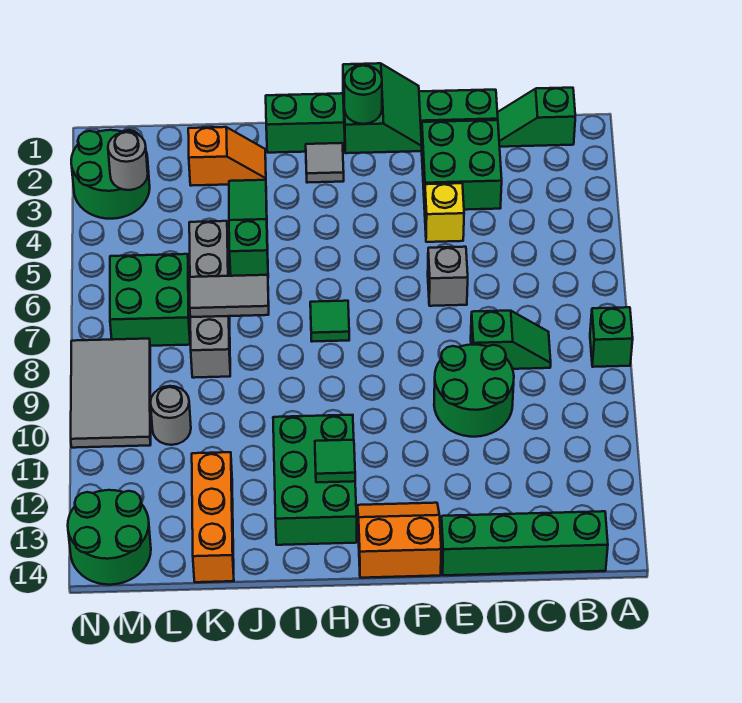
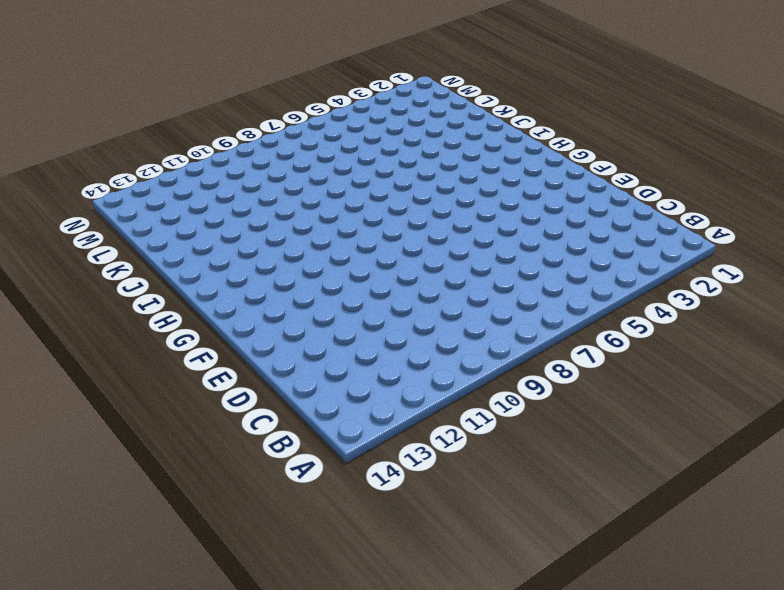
none -> green brick A8 level 1
none -> green slope B1:C1 level 1 top B
none -> green brick B14:E14 level 1

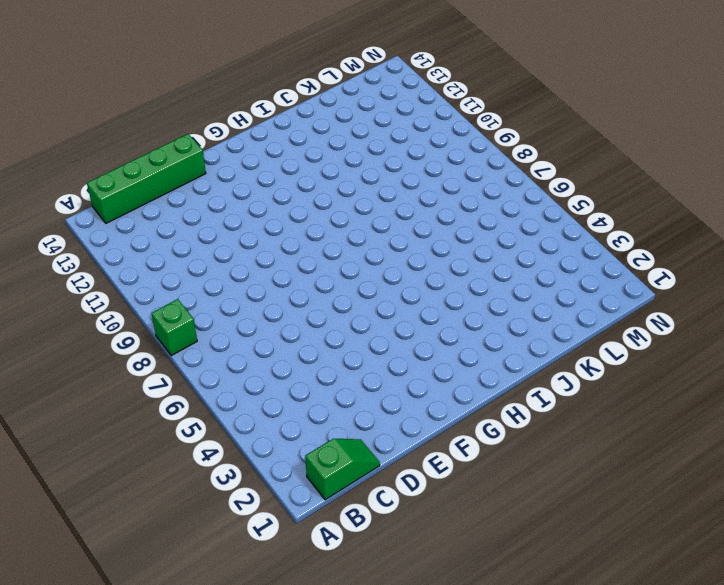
none -> green slope C8:D8 level 1 top D
none -> green brick D1:I1 level 1
none -> green brick D2:E3 level 1

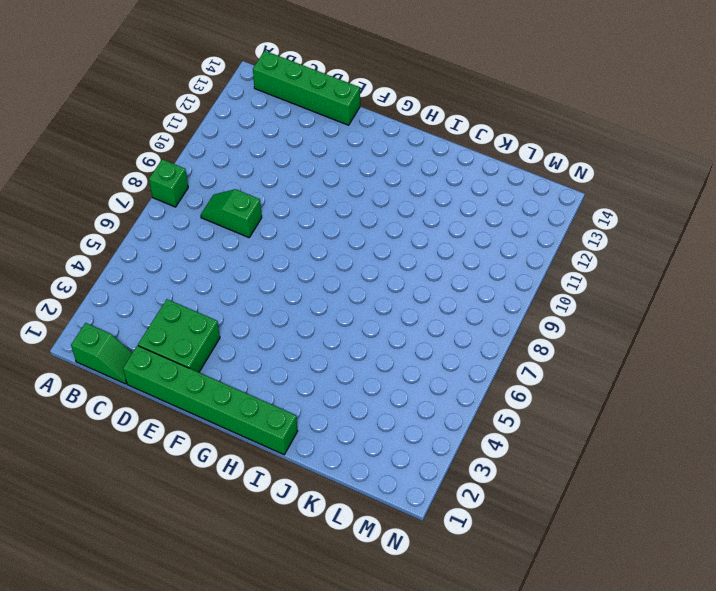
none -> green round brick D9:E10 level 1
none -> yellow brick E4 level 1
none -> grey brick E6 level 1

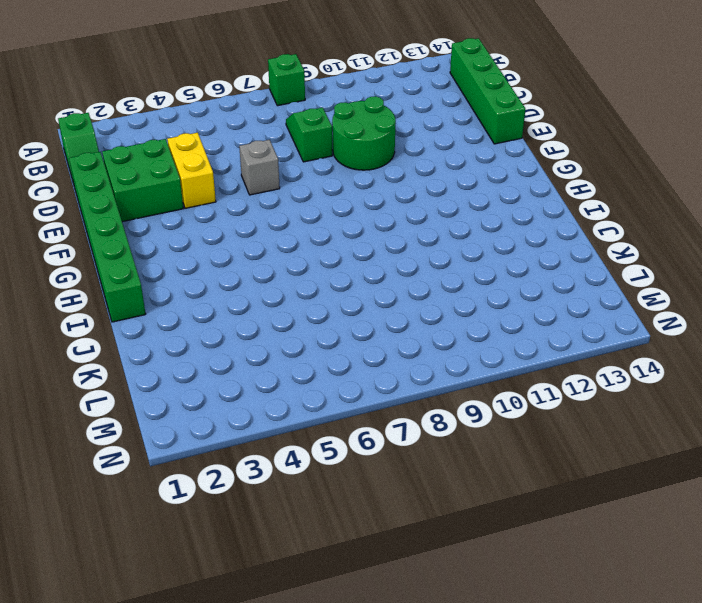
yellow brick D4:E4 level 1 -> yellow brick E4 level 1
none -> orange slope F13:G14 level 1 top 14
none -> grey tile H2 level 1
none -> green tile H7 level 1

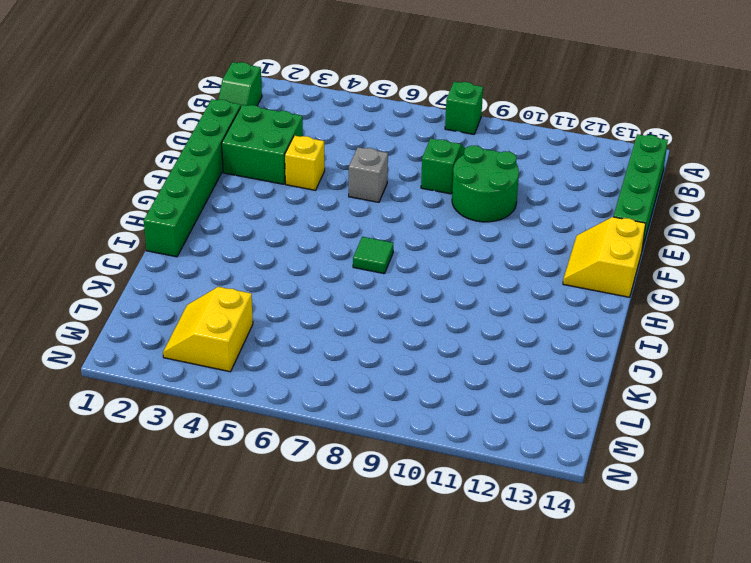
yellow slope F13:G14 level 1 top 14 -> orange slope F13:G14 level 1 top 14
yellow slope L3:M4 level 1 top 4 -> green round brick M2:N3 level 1
none -> grey tile H2 level 1
none -> green brick H11:I13 level 1
none -> orange slope J2:K2 level 1 top K

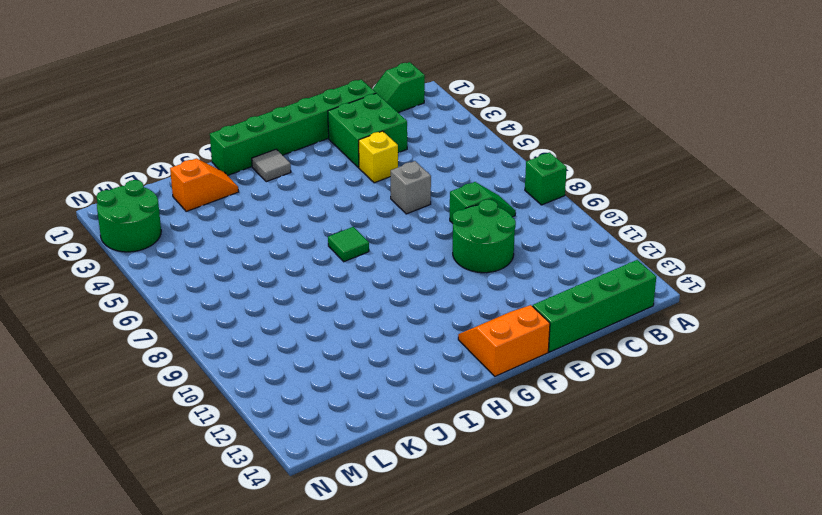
none -> green brick H11:I13 level 1
none -> green slope J3:J5 level 1 top 5
none -> grey brick K5:K8 level 1

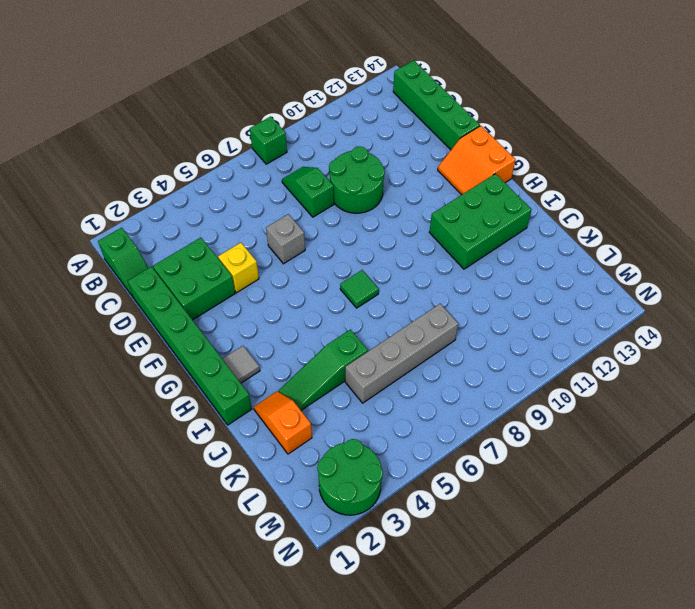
none -> orange brick K12:K14 level 1
none -> green brick L6:M7 level 1
none -> grey round brick L10 level 1

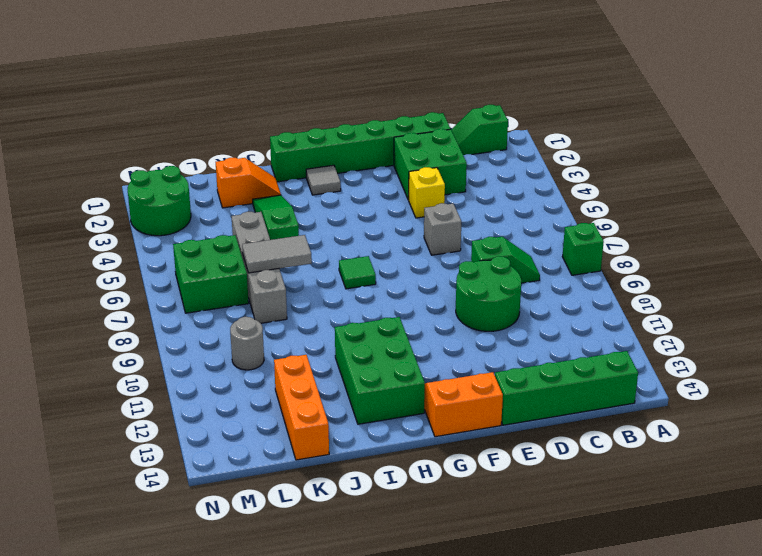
none -> grey tile M8:N10 level 1
none -> green round brick M13:N14 level 1
none -> green slope F1:G2 level 2 top G

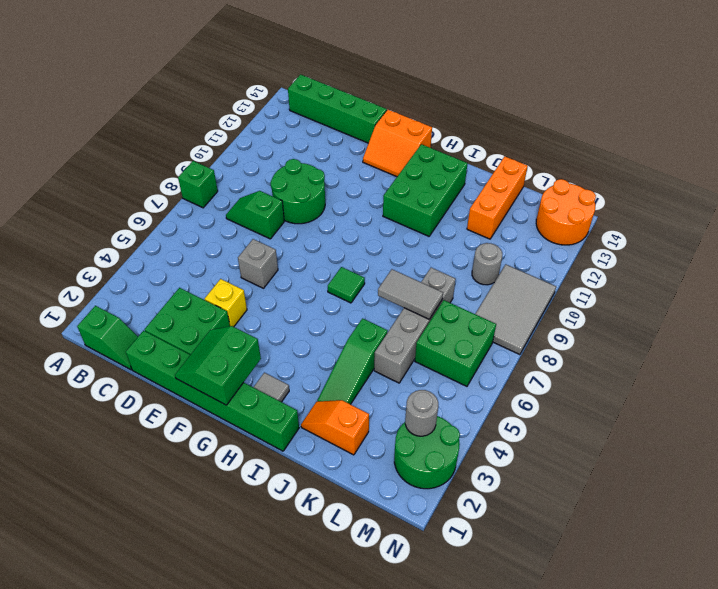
orange round brick M13:N14 level 1 -> green round brick M13:N14 level 1
none -> green tile H12 level 2
none -> green round brick G2 level 3

